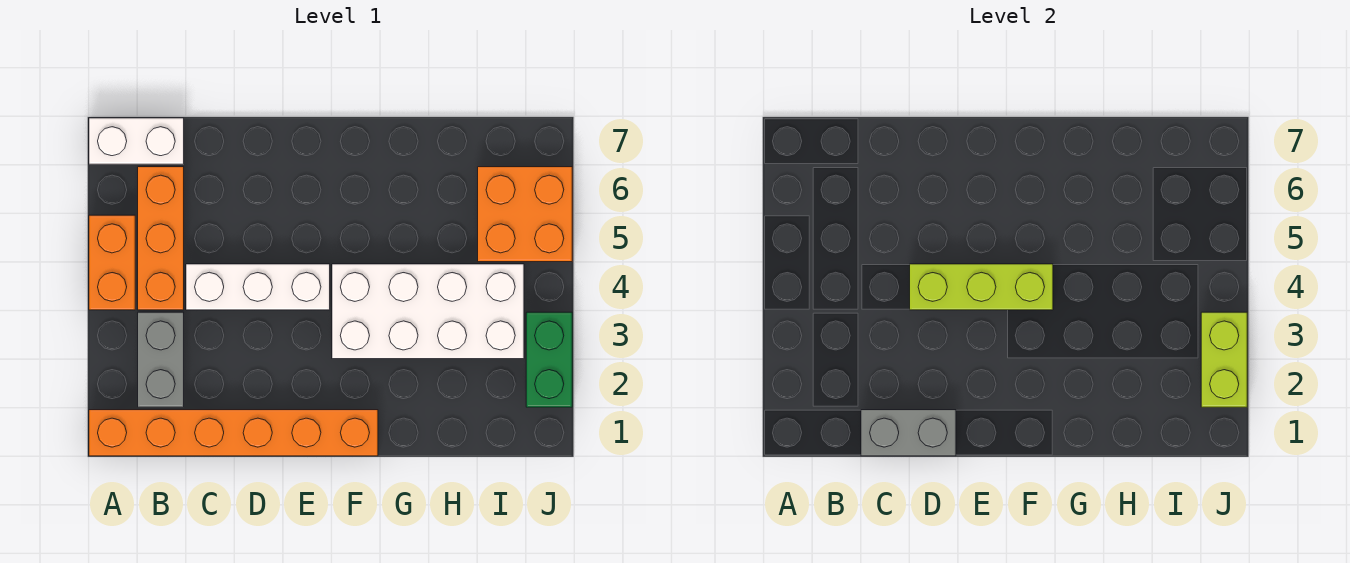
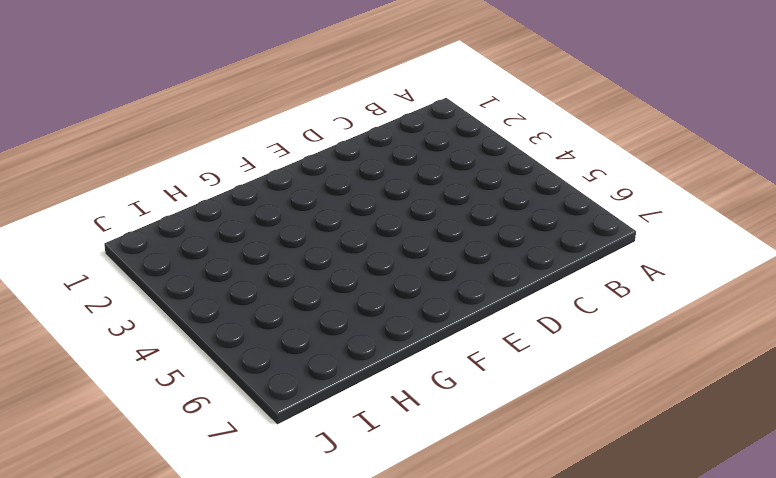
none -> orange brick A1:F1 level 1
none -> orange brick A4:A5 level 1
none -> white brick A7:B7 level 1

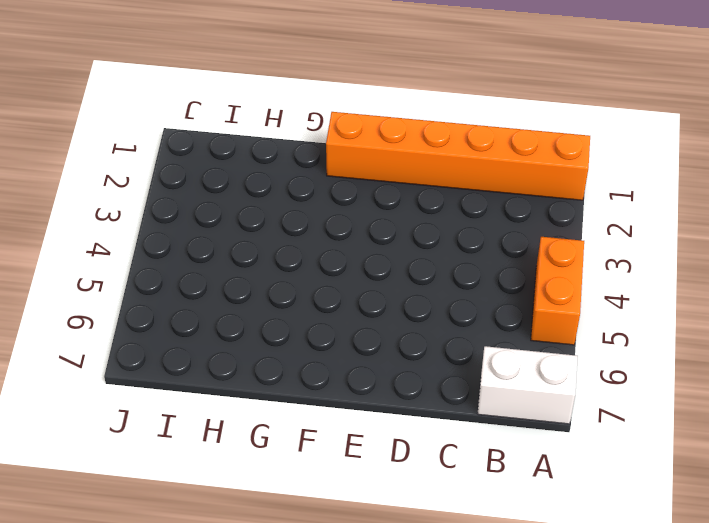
none -> grey brick B2:B3 level 1
none -> orange brick B4:B6 level 1
none -> white brick C4:E4 level 1

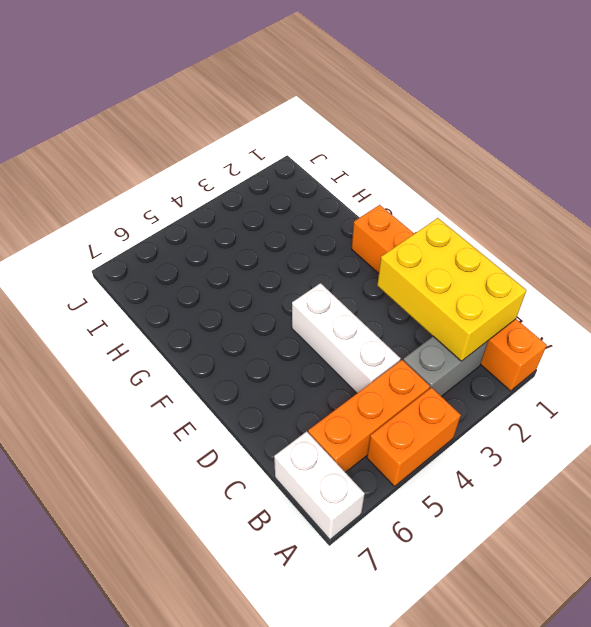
yellow brick B1:D2 level 2 -> grey brick C1:D1 level 2
none -> white brick F3:I4 level 1
none -> orange brick I5:J6 level 1
none -> green brick J2:J3 level 1

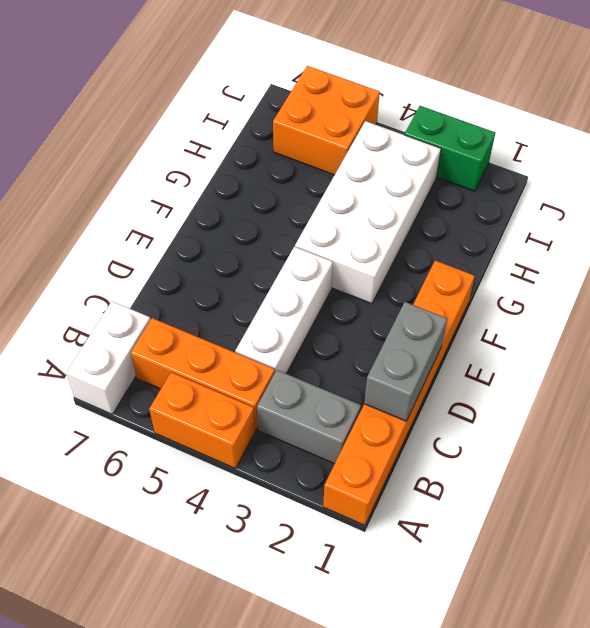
none -> lime brick D4:F4 level 2
none -> lime brick J2:J3 level 2

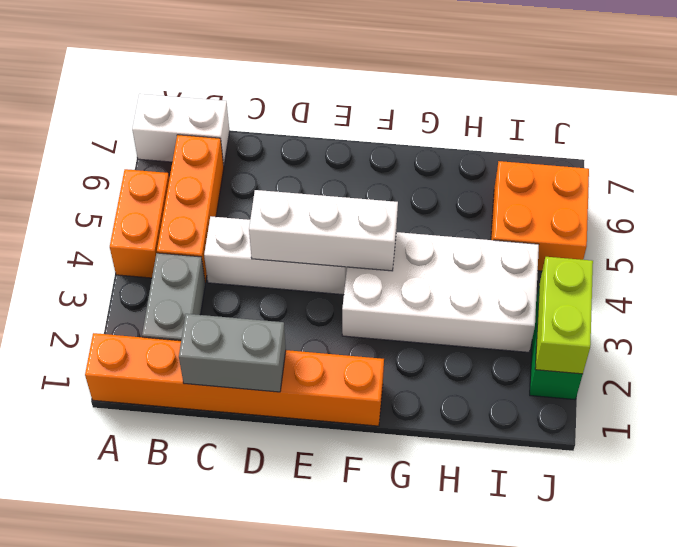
white brick D4:F4 level 2 -> lime brick D4:F4 level 2

